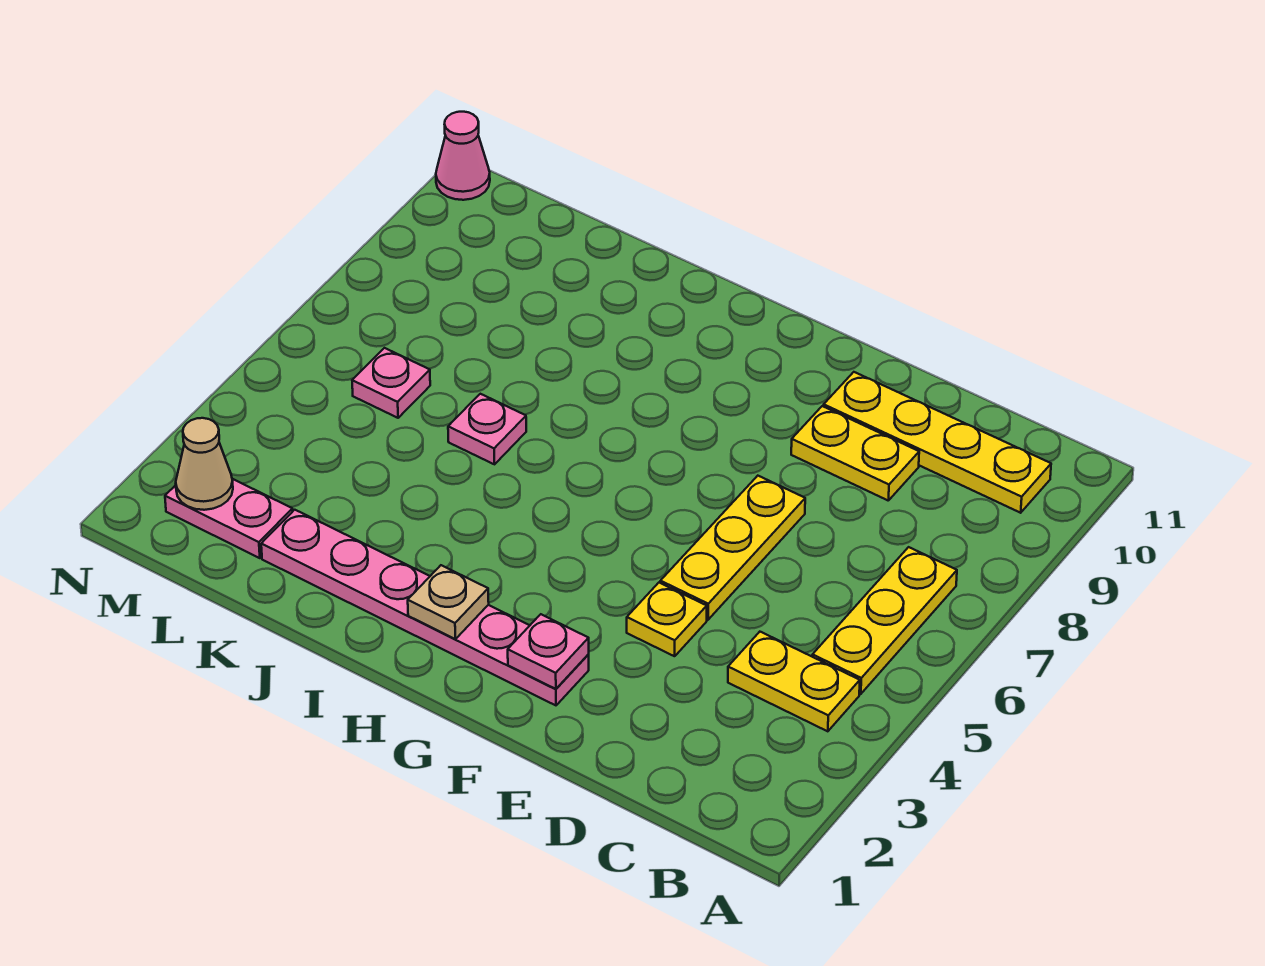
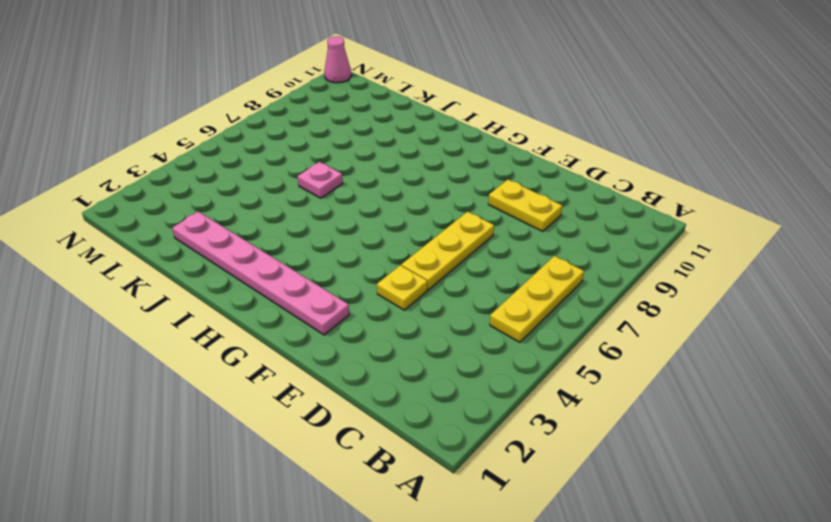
none -> yellow plate B4:C4 level 1
none -> yellow plate B10:E10 level 1
none -> pink plate L2:M2 level 1

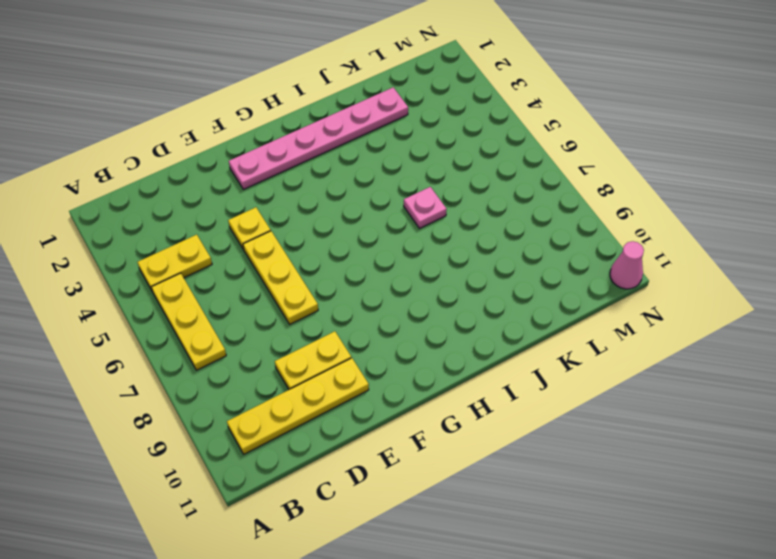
none -> pink plate L2:M2 level 1
none -> pink plate L6 level 1
none -> pink plate F2 level 2

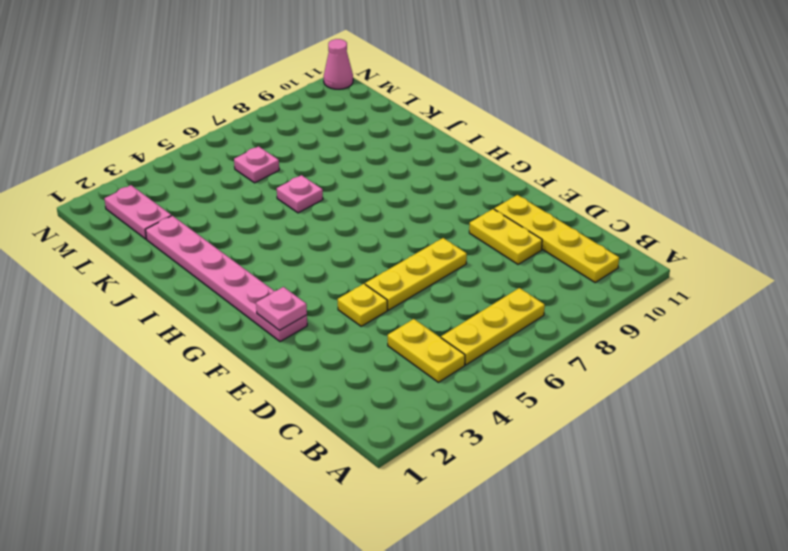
none -> tan plate H2 level 2
none -> tan cone M2 level 2

